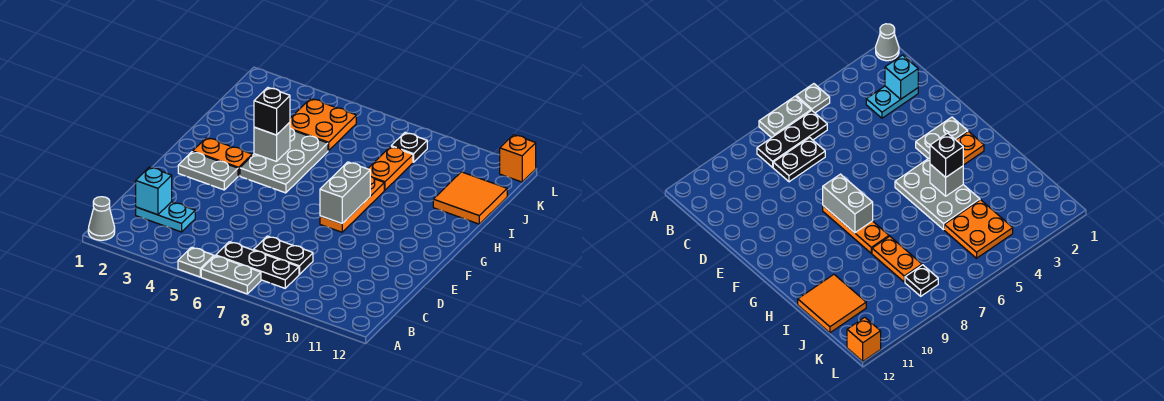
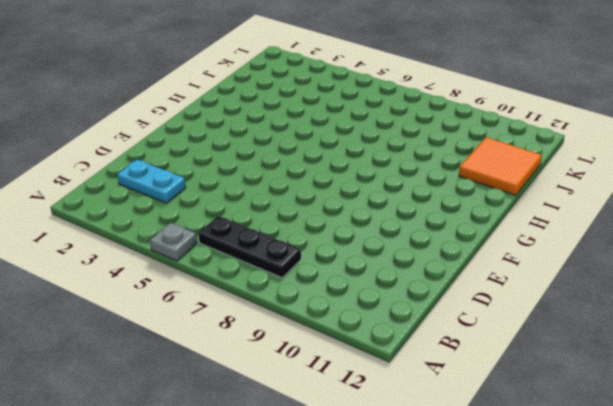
none -> grey cone A1 level 1
none -> grey plate A6:A7 level 1
none -> black plate C7:C8 level 1

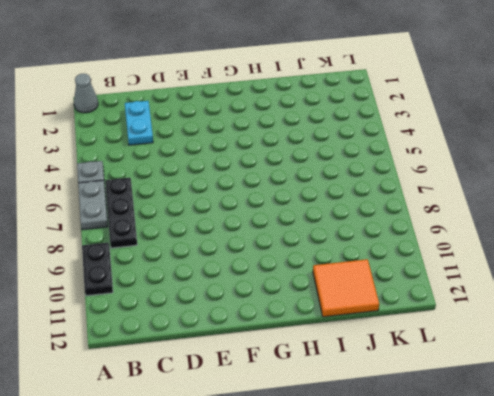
black plate A9:A10 level 1 -> black plate C7:C8 level 1
none -> grey plate F2:F3 level 1
none -> orange plate F8:H8 level 1
none -> orange plate G2:G3 level 1

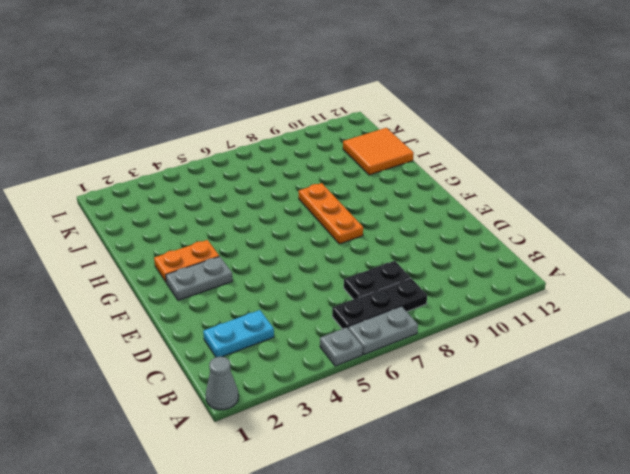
none -> grey plate G4:I5 level 1
none -> orange plate I8:J8 level 1
none -> orange plate J4:K5 level 1

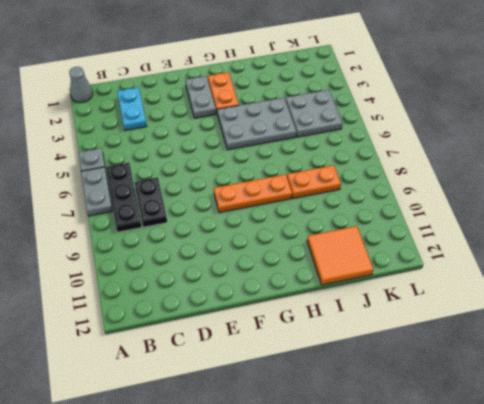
grey plate J4:K5 level 1 -> orange plate J4:K5 level 1
none -> black plate K8 level 1
none -> orange brick L12 level 1
none -> cyan brick C2 level 2

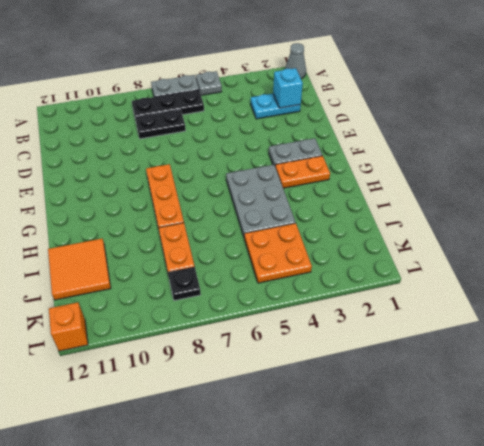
none -> grey brick F8:G8 level 2
none -> grey brick H4 level 2
none -> black brick H4 level 3

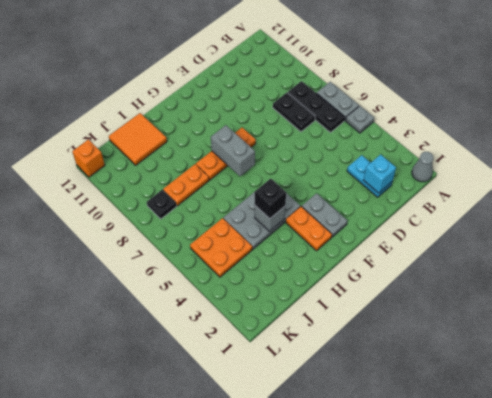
grey brick G7:G8 level 2 -> grey brick F8:G8 level 2

